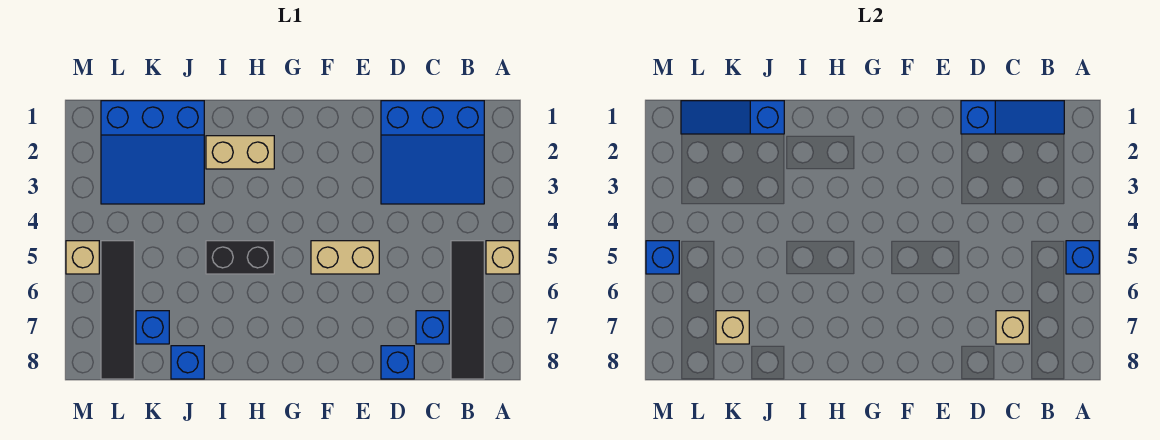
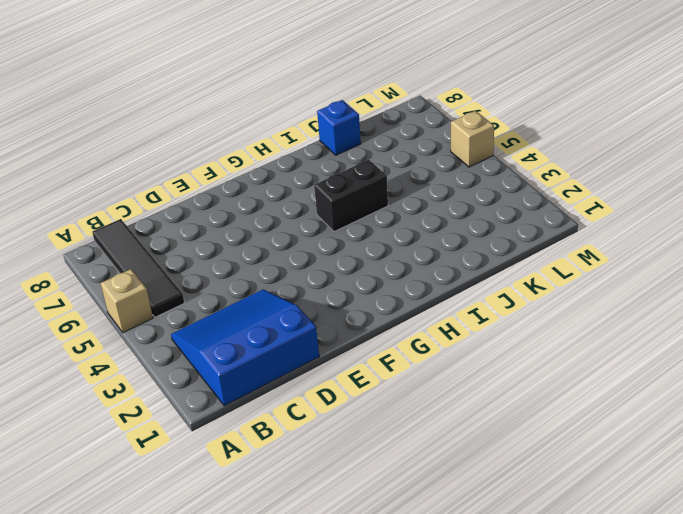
none -> blue brick C7 level 1
none -> blue brick D8 level 1
none -> tan brick E5:F5 level 1

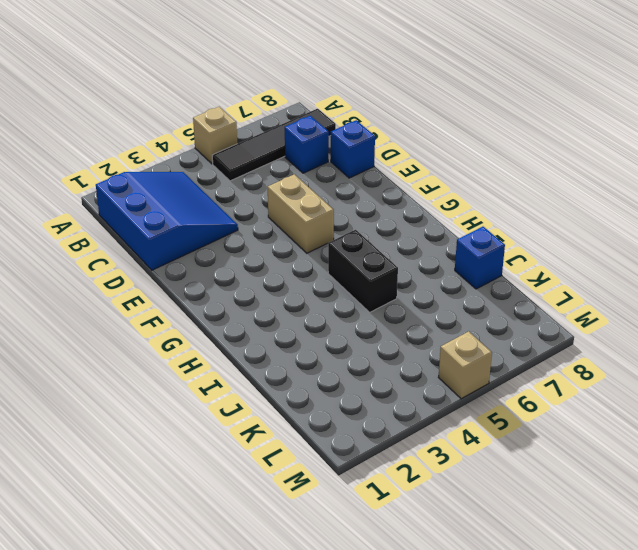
none -> tan brick H2:I2 level 1
none -> blue slope J1:L3 level 1 top 1
none -> blue brick K7 level 1

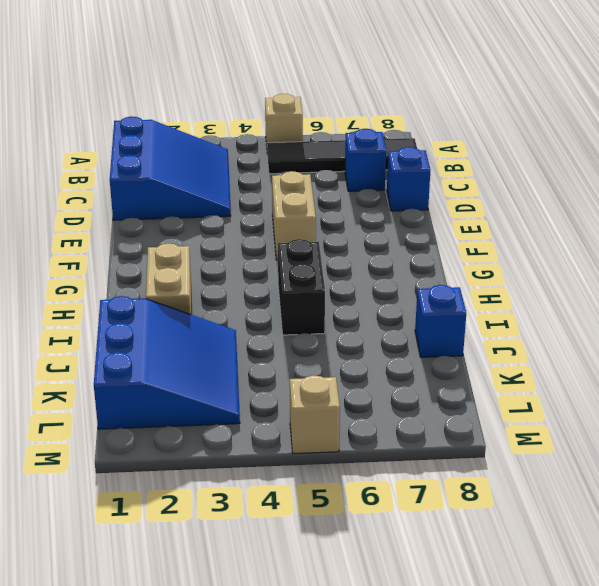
none -> blue brick K7 level 1
none -> black tile L5:L8 level 1
none -> blue brick A5 level 2

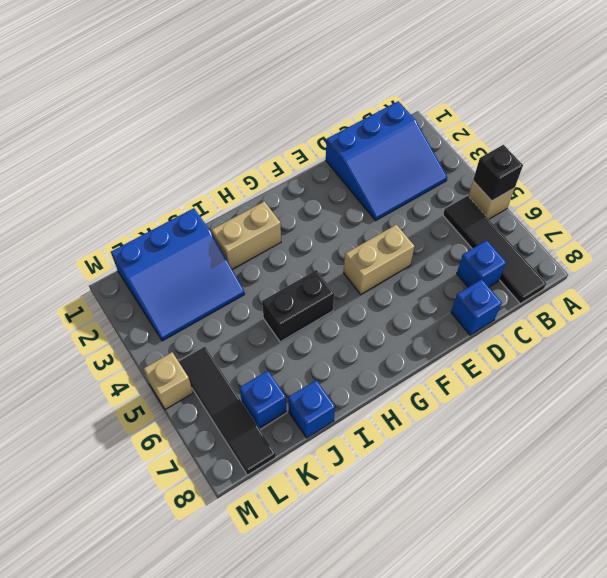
black brick A5 level 2 -> blue brick A5 level 2
none -> blue slope B1:D1 level 2 top D
none -> tan brick C7 level 2
none -> blue slope J1:L1 level 2 top J

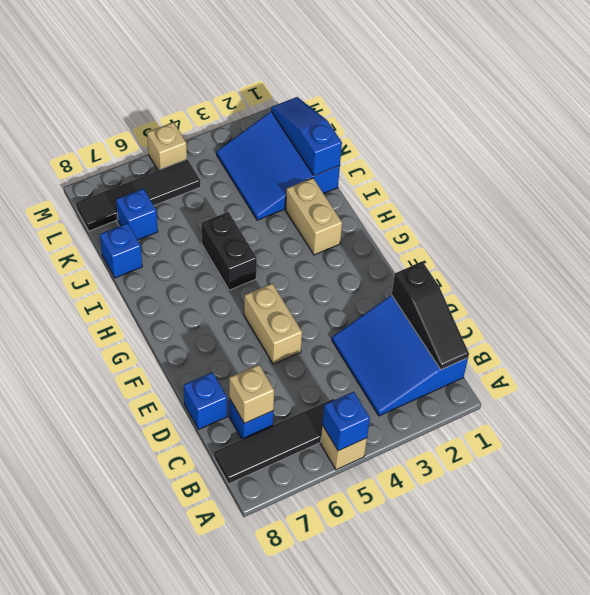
black slope B1:D1 level 2 top D -> blue slope B1:D1 level 2 top D
none -> tan brick K7 level 2
none -> blue brick M5 level 2

